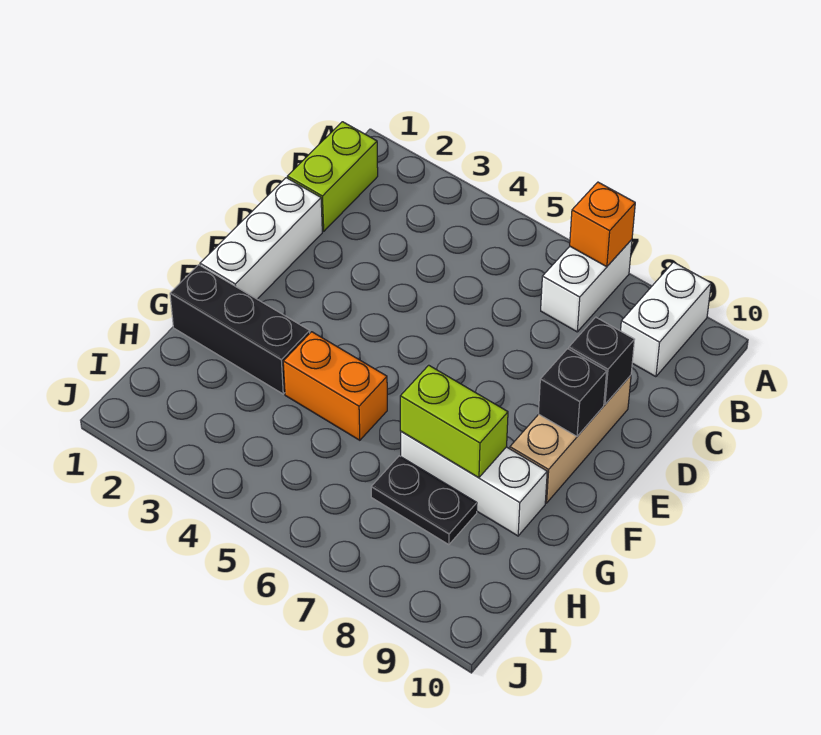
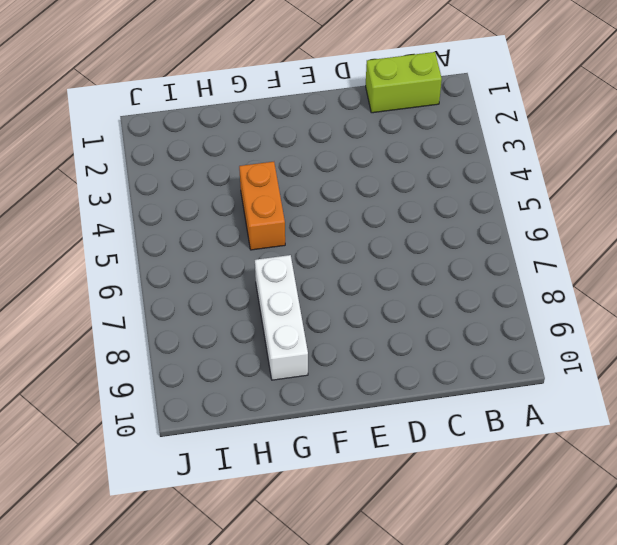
none -> white brick A7:B7 level 1
none -> white brick A9:B9 level 1
none -> white brick D1:F1 level 1

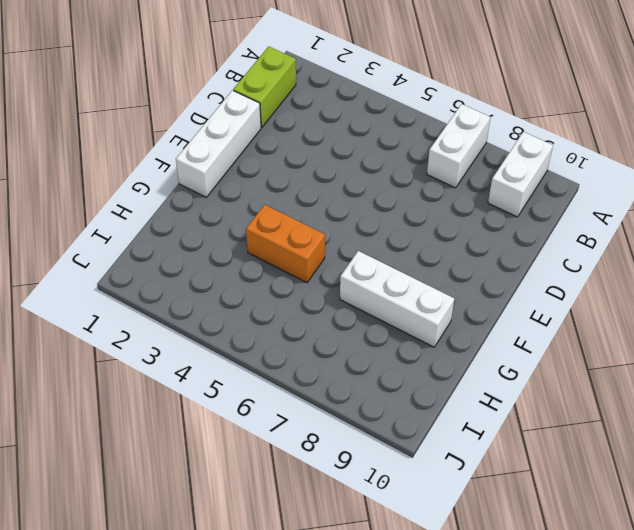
none -> tan brick D9:F9 level 1
none -> black brick G1:G3 level 1
none -> black plate H7:H8 level 1

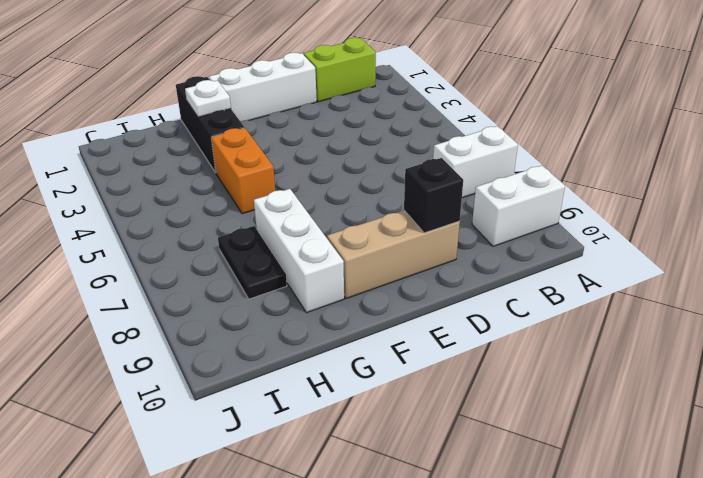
white plate G2 level 2 -> none
none -> orange brick A7 level 2
none -> black brick E9 level 2
none -> lime brick G7:G8 level 2

